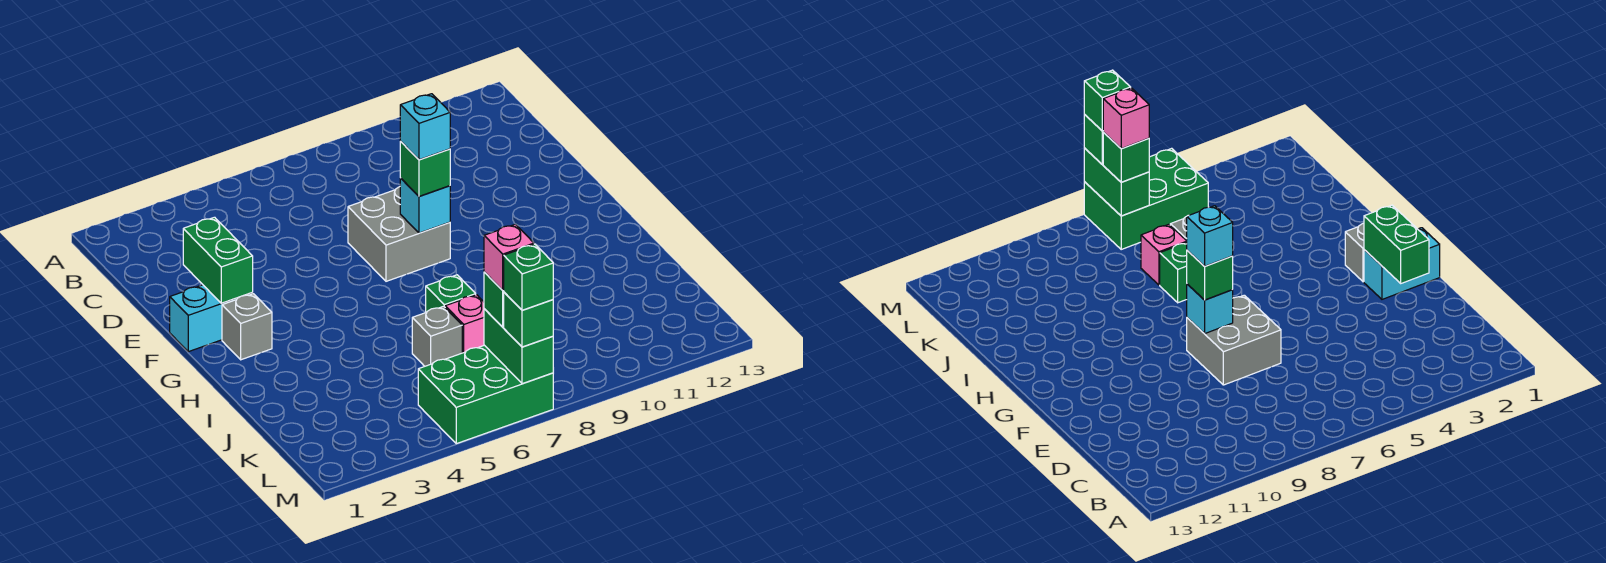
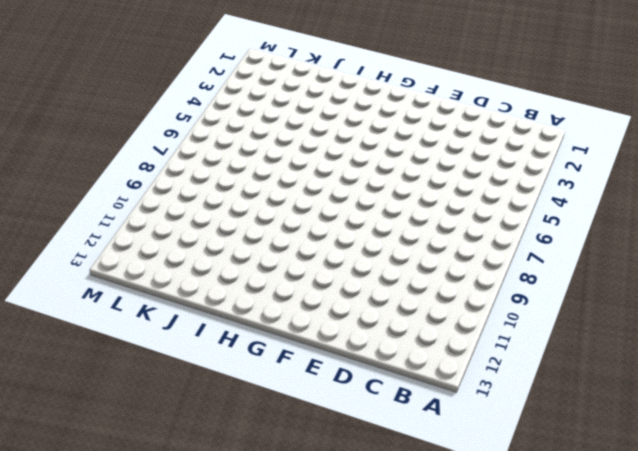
none -> grey brick E7:F8 level 1
none -> cyan brick F1:F2 level 1
none -> grey brick G2 level 1

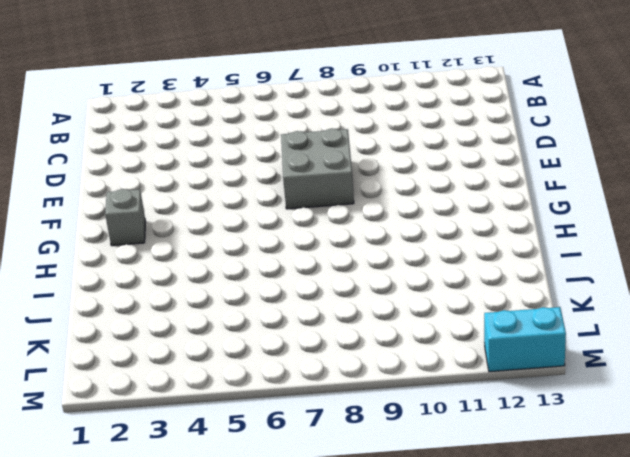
cyan brick M12:M13 level 1 -> cyan brick F1:F2 level 1
none -> green brick I7 level 1
none -> grey brick J6 level 1
none -> pink brick J7 level 1

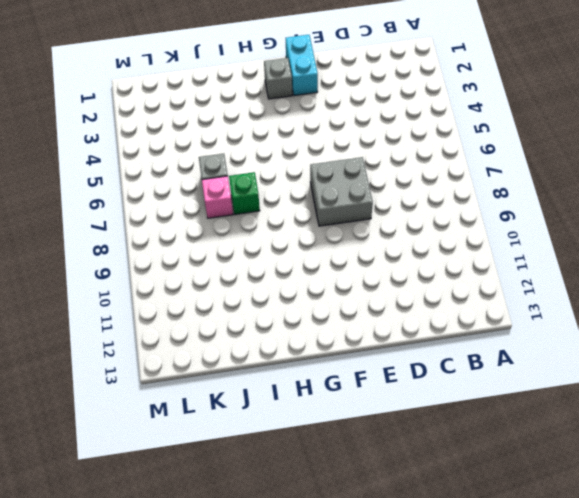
none -> green brick L5:M7 level 1
none -> green brick E2:F2 level 2
none -> cyan brick F8 level 2

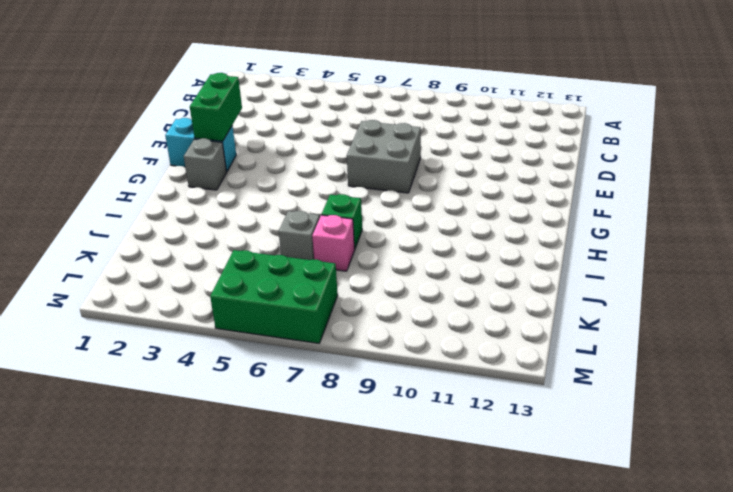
none -> cyan brick F8 level 2
none -> green brick L7:M7 level 2
none -> green brick F8 level 3

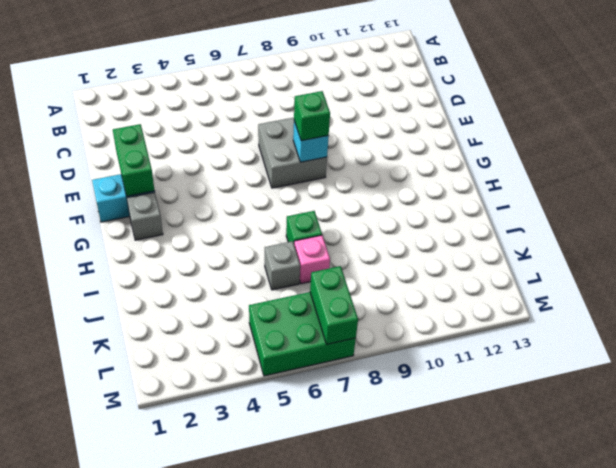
none -> green brick L7 level 3
none -> green brick M7 level 3
none -> cyan brick F8 level 4

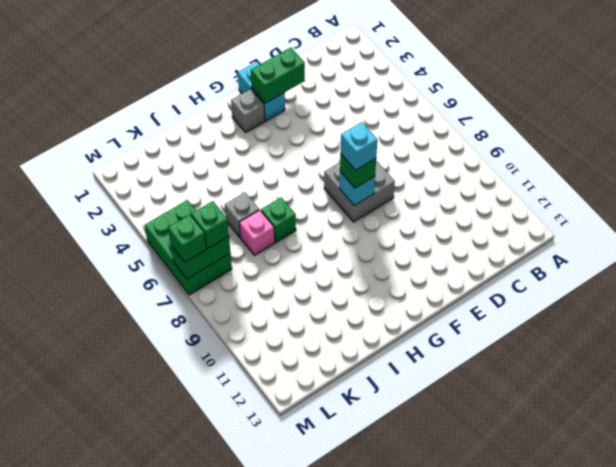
none -> pink brick L7 level 4
none -> green brick M7 level 4

